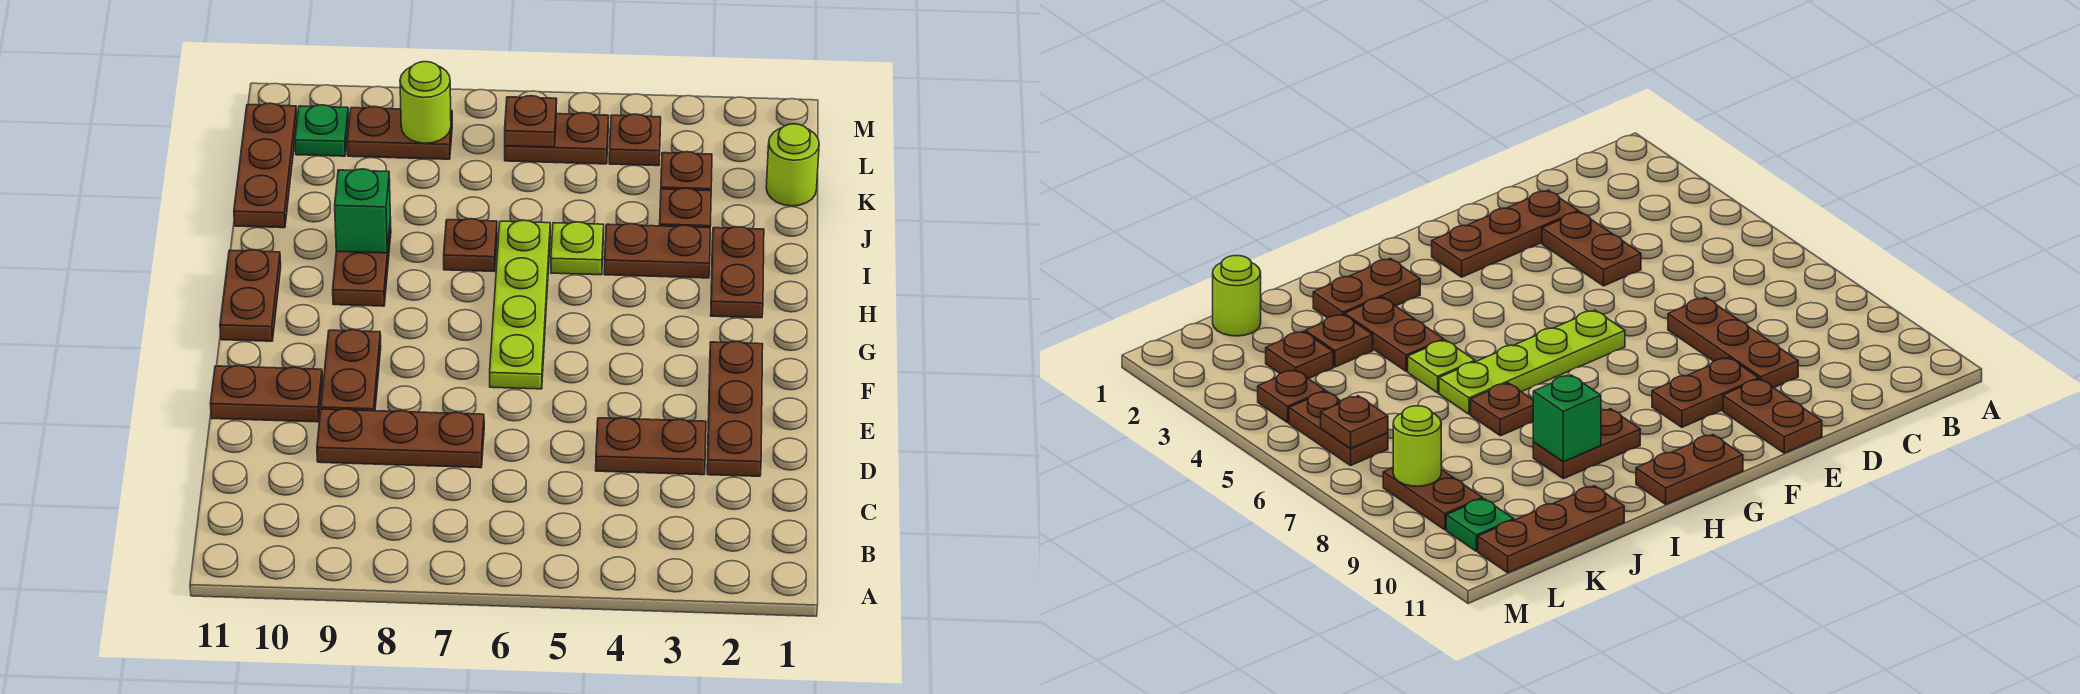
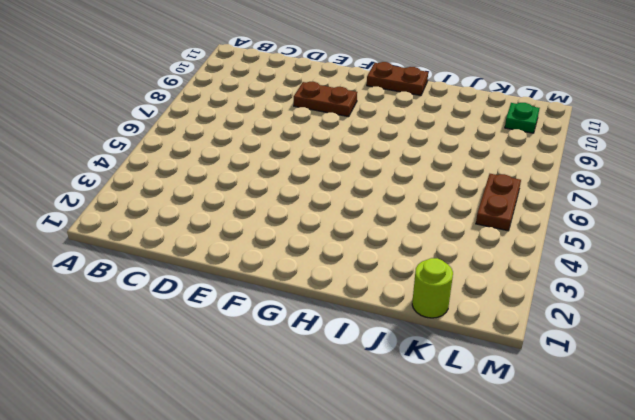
none -> brown plate D2:F2 level 1
none -> brown plate D3:D4 level 1
none -> brown plate D7:D9 level 1

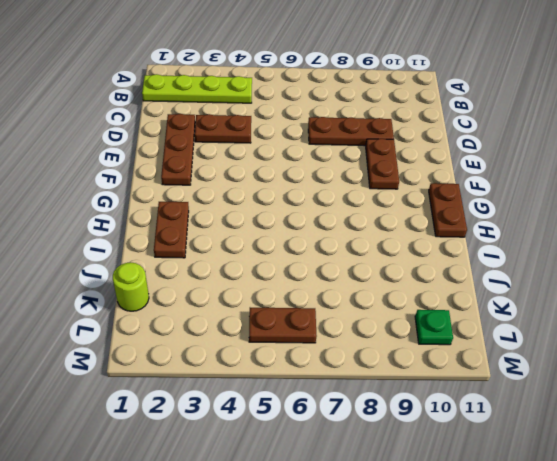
lime plate B1:B4 level 1 -> lime plate F6:I6 level 1
none -> brown plate E10:E11 level 1
none -> brown plate H9:I9 level 1
none -> brown plate I3:I4 level 1

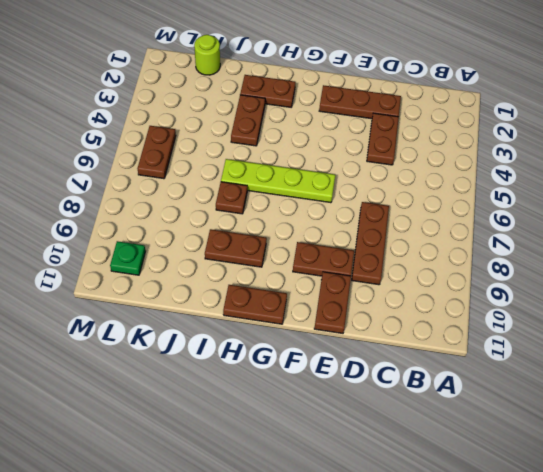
none -> lime plate I5 level 1
none -> brown plate J3 level 1
none -> brown plate J11:L11 level 1

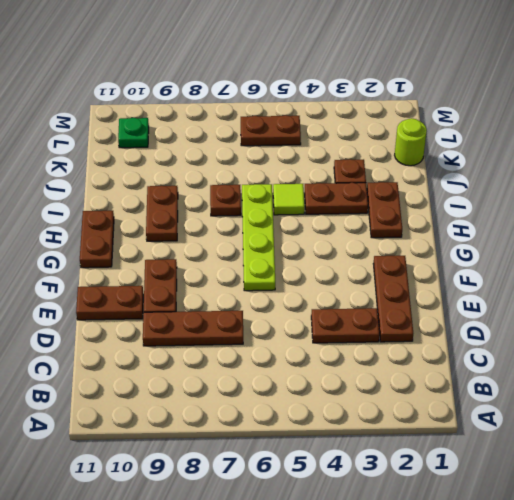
lime tile I5 level 1 -> lime plate I5 level 1
none -> brown plate J11:L11 level 1
none -> brown plate K3 level 1
none -> brown plate L4 level 1

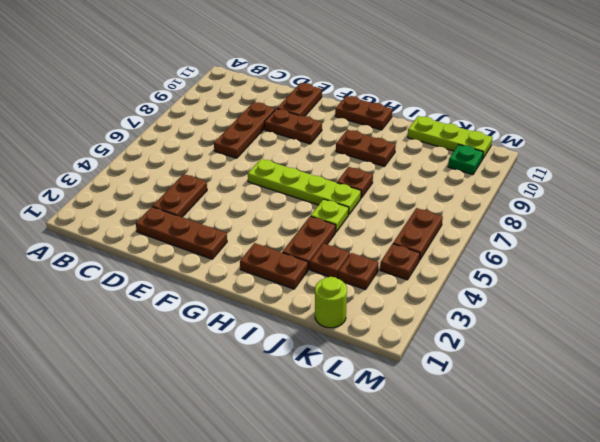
lime plate J11:L11 level 1 -> brown plate J11:L11 level 1
none -> brown plate L8:L9 level 1
none -> green brick I9 level 2
none -> brown plate L6 level 2

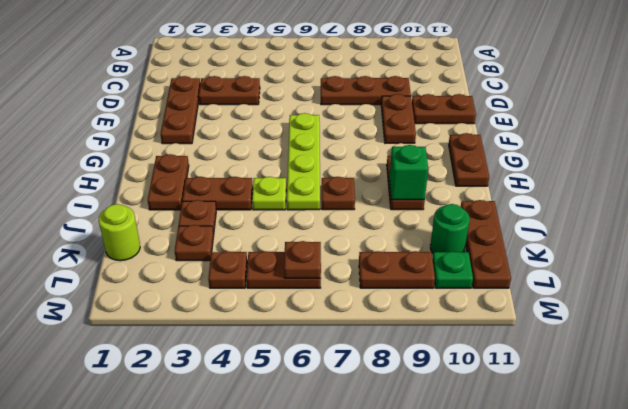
green round brick K10 level 1 -> none
none -> lime round brick L8 level 2

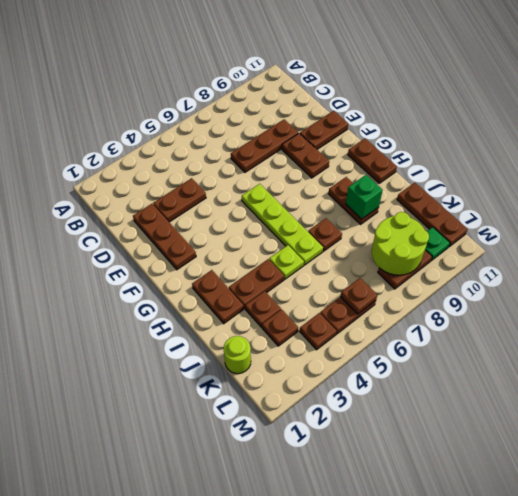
lime round brick K8:L9 level 2 -> lime round brick L8 level 2

